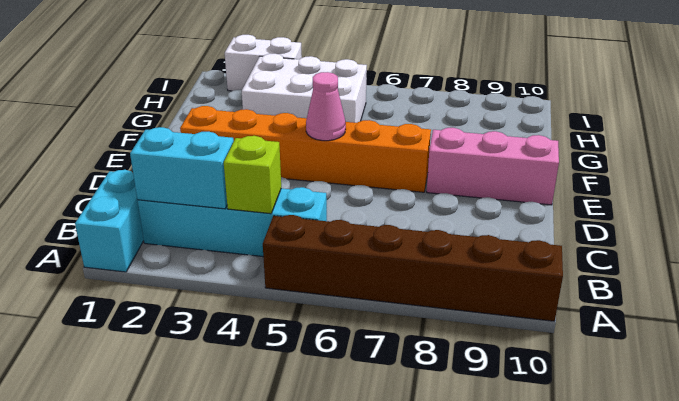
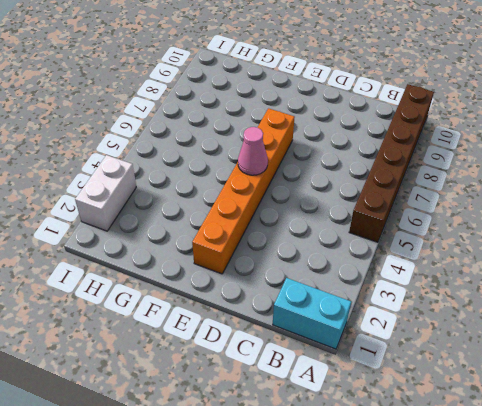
none -> cyan brick B2:B5 level 1
none -> pink brick E8:E10 level 1

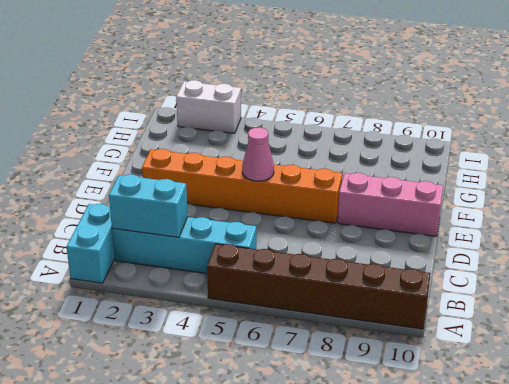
none -> white brick G3:H5 level 1
none -> lime brick B4 level 2

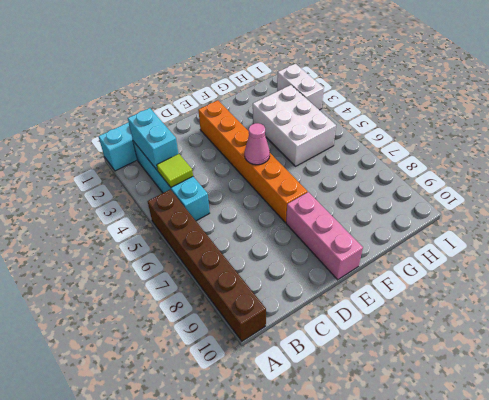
lime tile B4 level 2 -> lime brick B4 level 2

